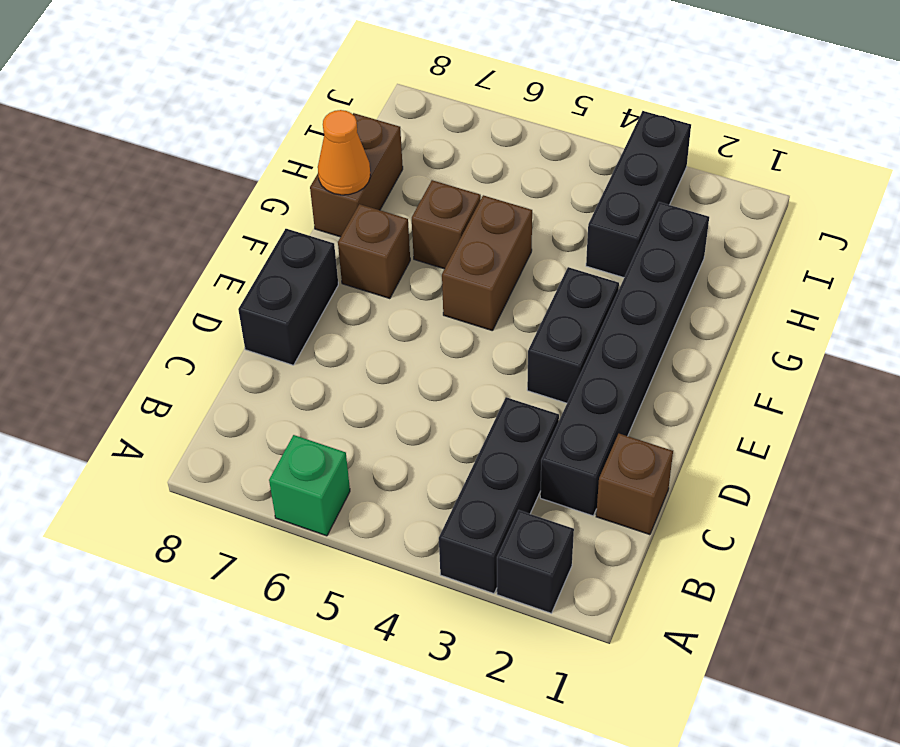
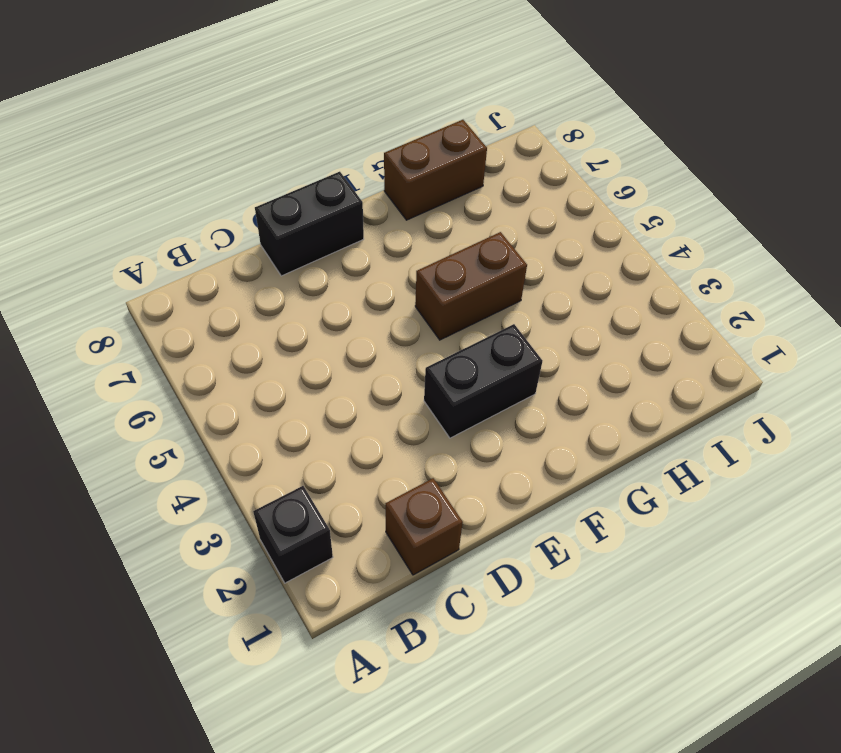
none -> black brick A3:C3 level 1
none -> green brick A6 level 1
none -> black brick C2:H2 level 1

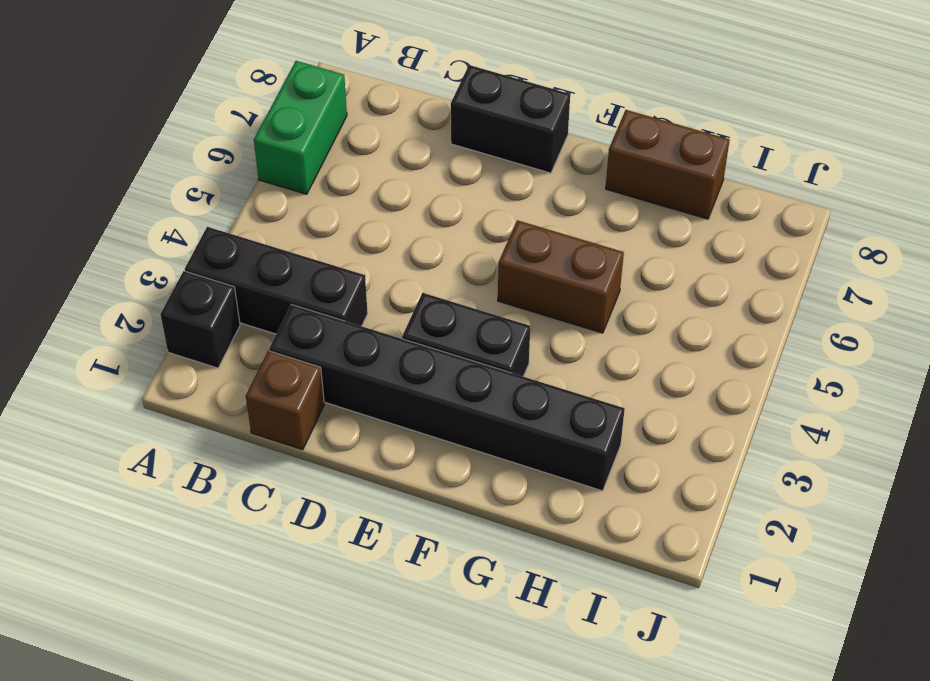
green brick A6:A7 level 1 -> green brick A6 level 1
none -> brown brick F7 level 1
none -> brown brick G6 level 1
none -> black brick H3:J3 level 1

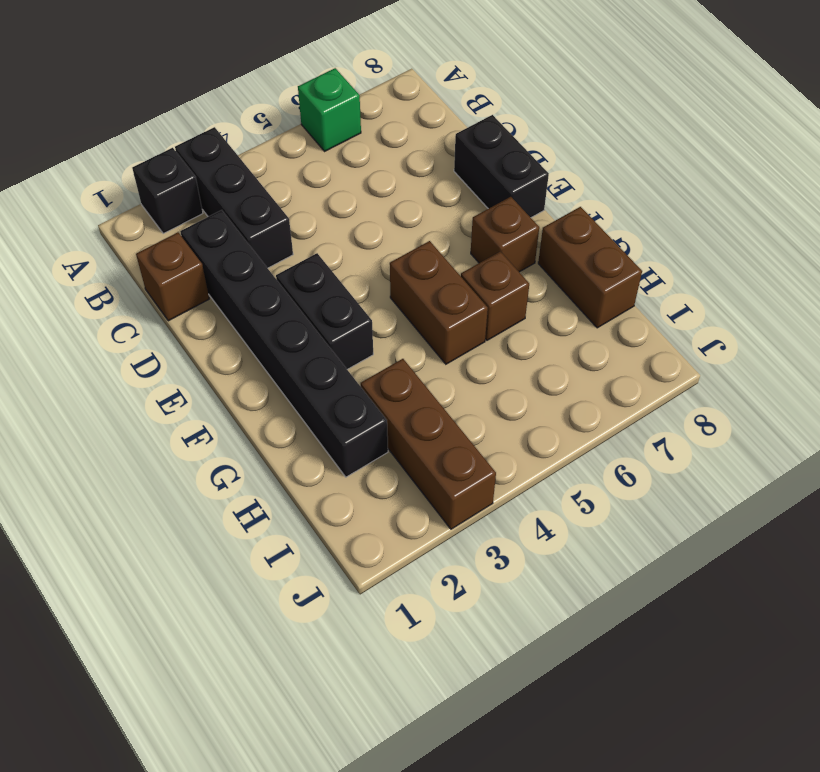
brown brick H3:J3 level 1 -> black brick H3:J3 level 1
none -> orange cone G8 level 2

